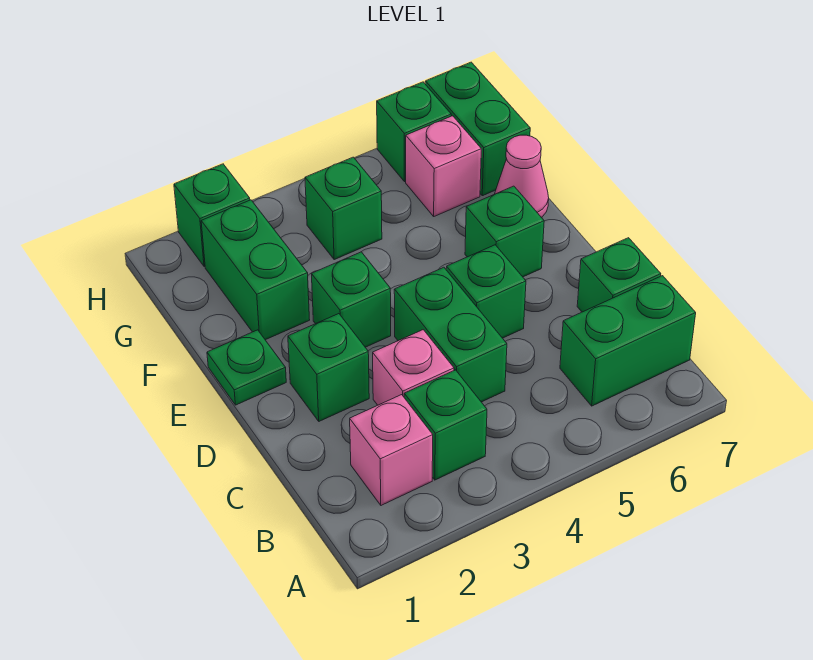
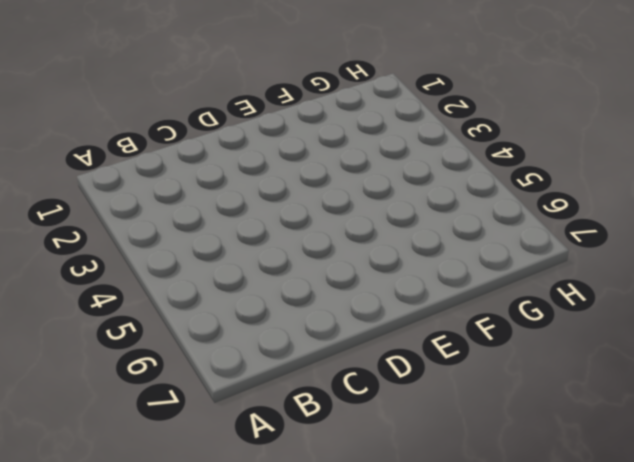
none -> pink brick B2 level 1
none -> green brick B3 level 1
none -> green brick B6:B7 level 1

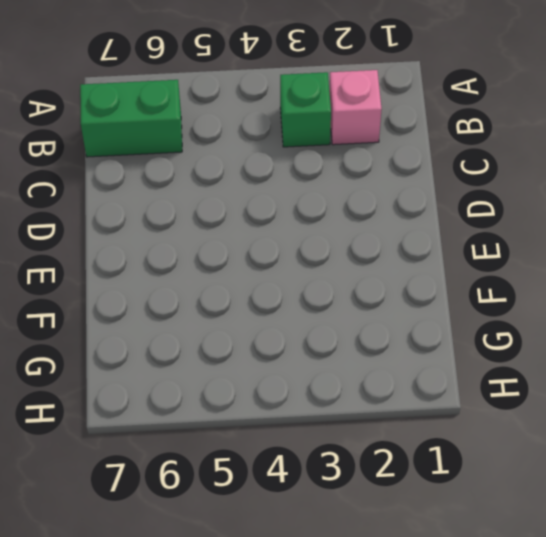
none -> pink brick C3 level 1
none -> green brick C4:D4 level 1
none -> green brick C7 level 1

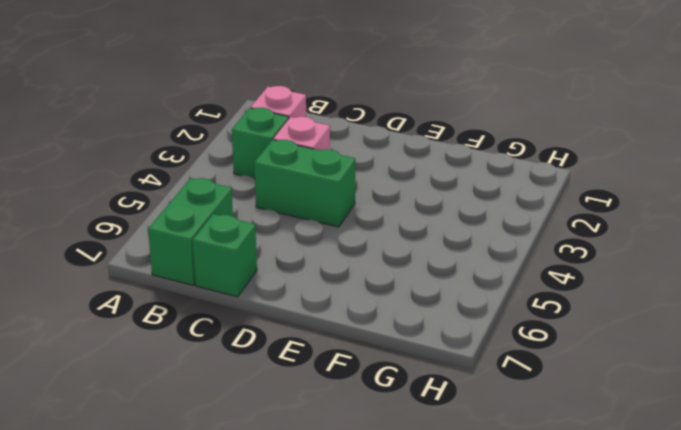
none -> green brick D2 level 1
none -> green brick D5 level 1
none -> green plate E1 level 1

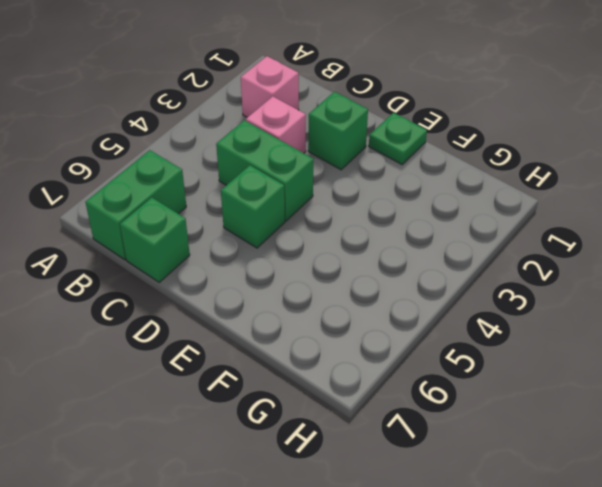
none -> green brick B3 level 1
none -> green brick E3 level 1
none -> green brick E6 level 1

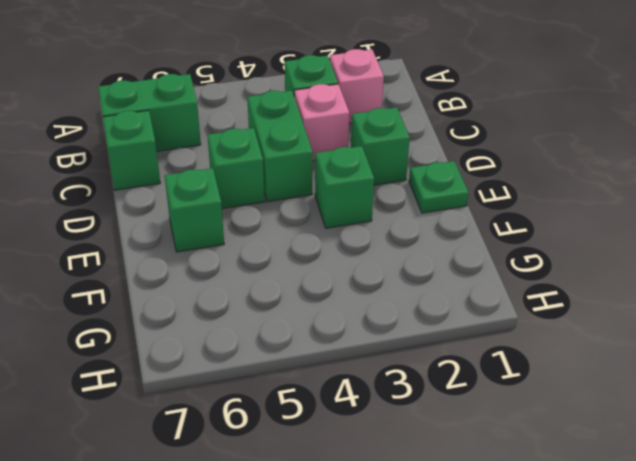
none -> green brick F2:G2 level 1
none -> pink cone F7 level 1
none -> green brick G4 level 1

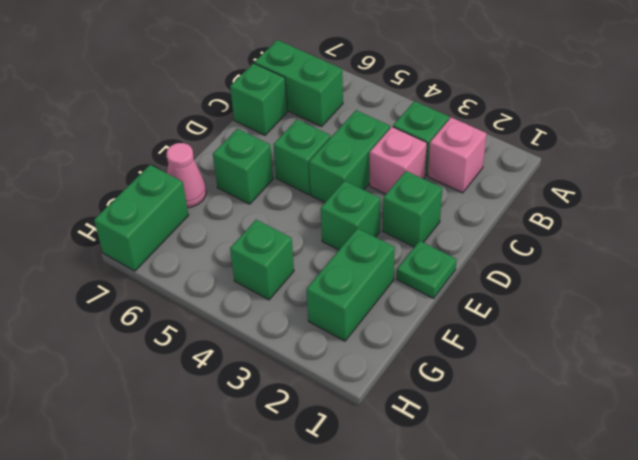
none -> pink brick G6 level 1
none -> green brick H2 level 1
none -> green brick H6 level 1

